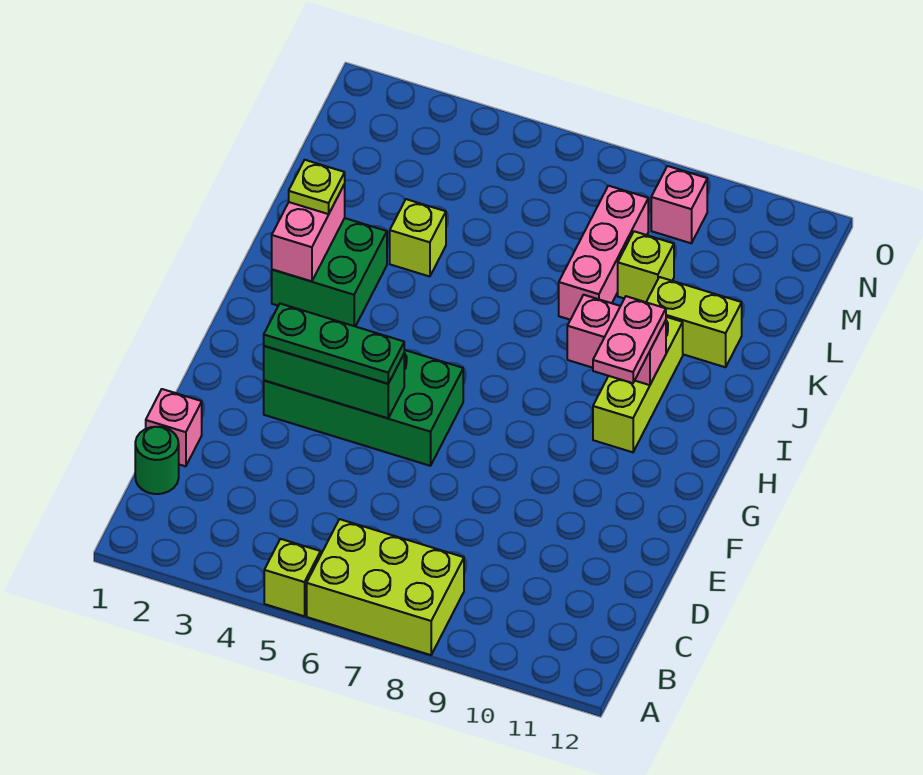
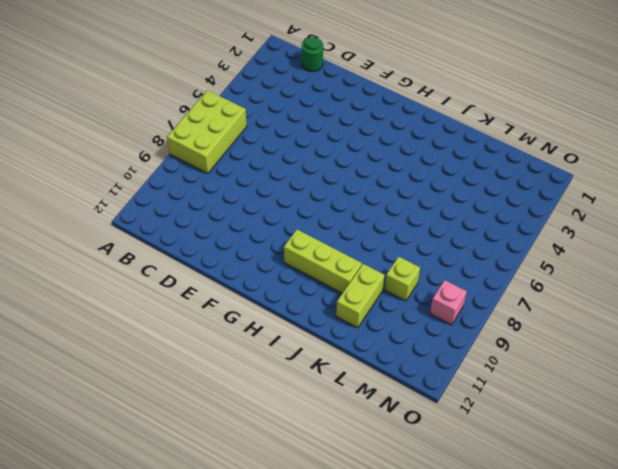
none -> lime brick A5 level 1
none -> pink brick D1 level 1
none -> green brick F3:G6 level 1

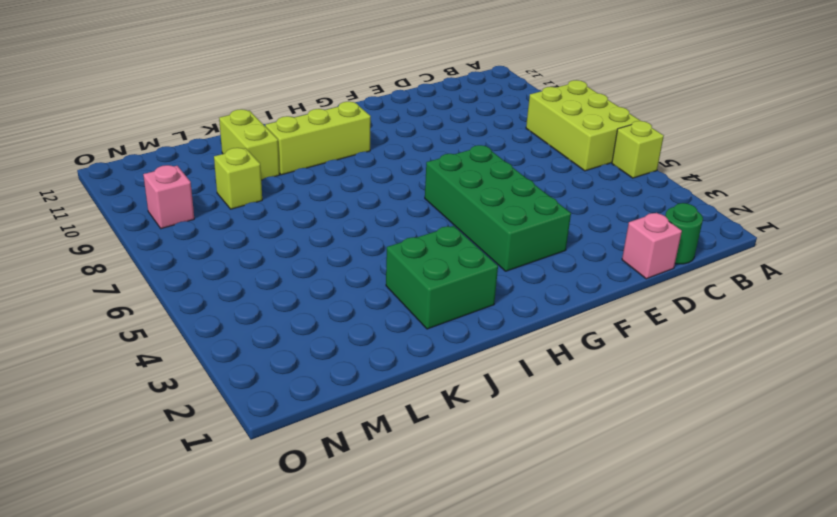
none -> lime brick K4 level 1
none -> pink brick K8:M8 level 1
none -> green brick F3:F5 level 2

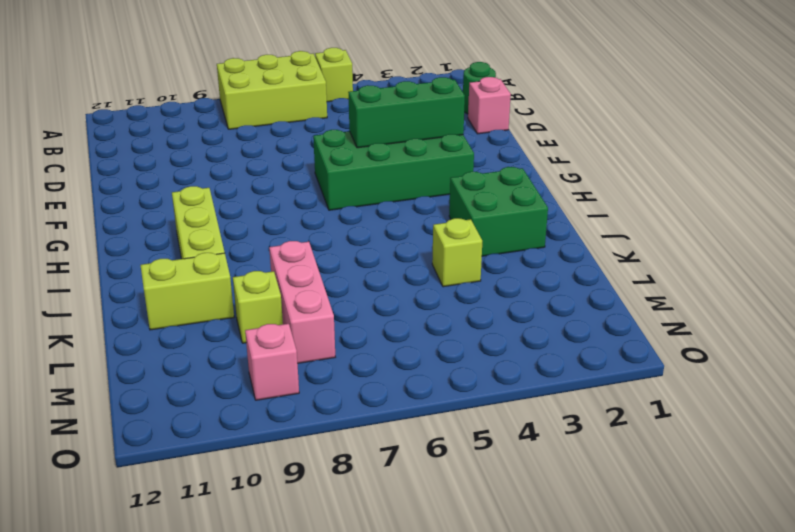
none -> pink brick I2:J2 level 2
none -> pink brick I9:I10 level 2
none -> green plate F3:F5 level 3

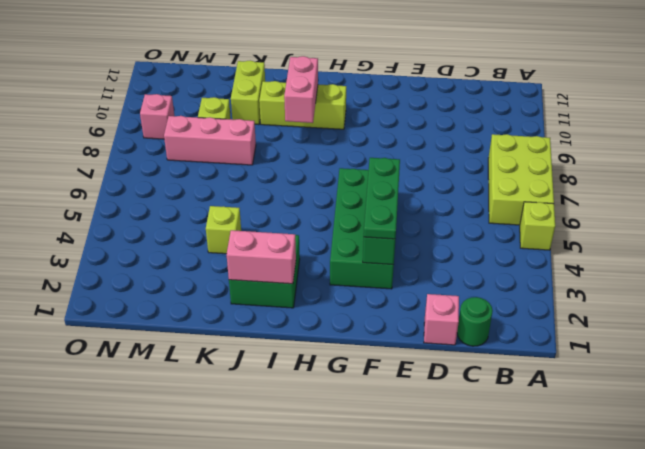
none -> pink plate H10:I10 level 3
none -> lime plate J2 level 3

